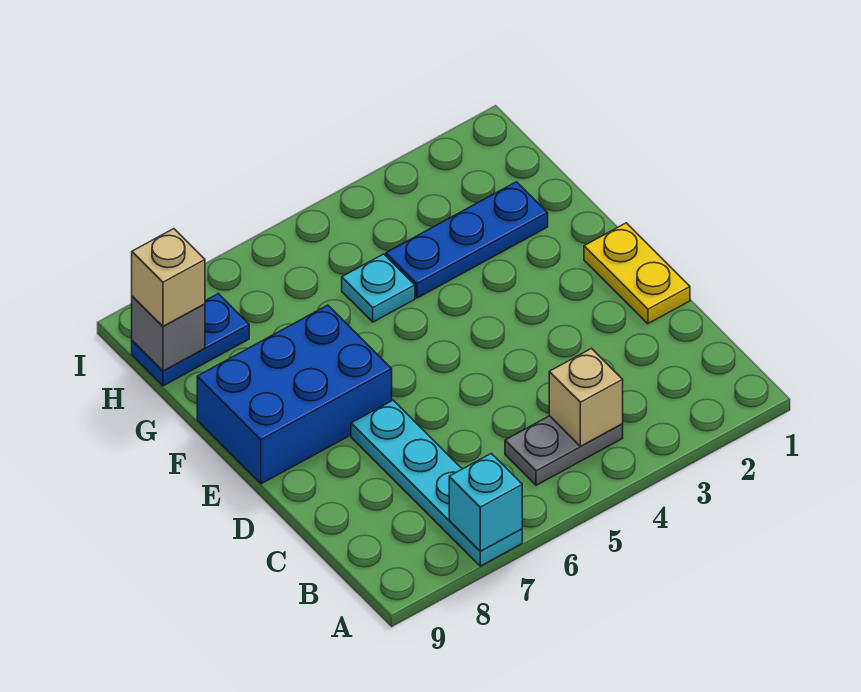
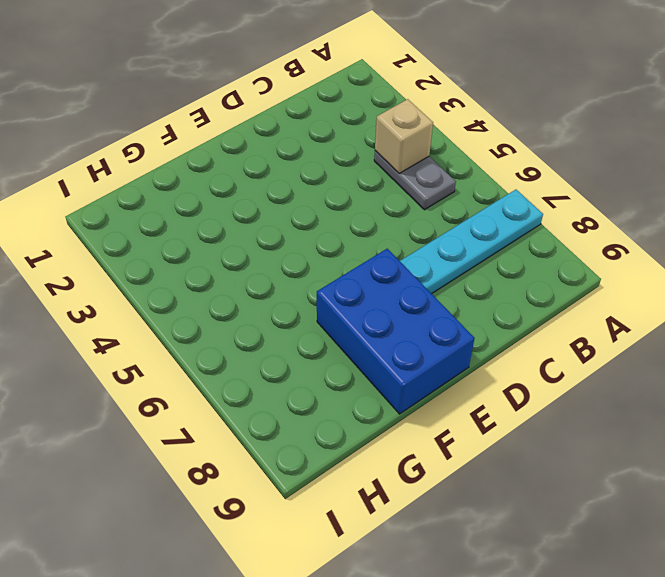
none -> yellow plate D1:E1 level 1
none -> blue plate G2:G4 level 1

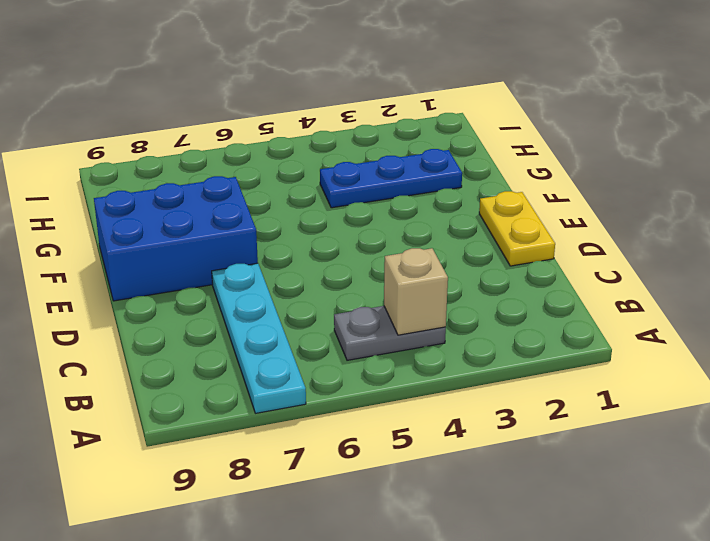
none -> cyan plate G5 level 1
none -> blue plate H8:H9 level 1

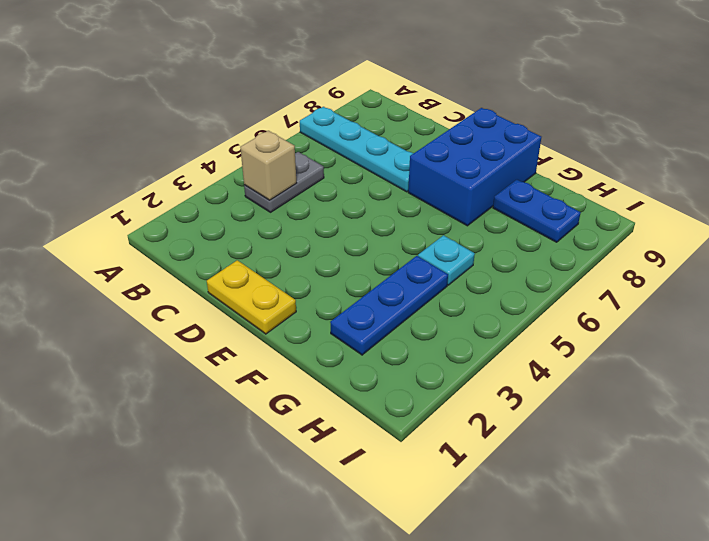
blue plate G8:H8 level 1 -> blue plate H8:H9 level 1
none -> cyan brick A7 level 2
none -> grey brick H9 level 2

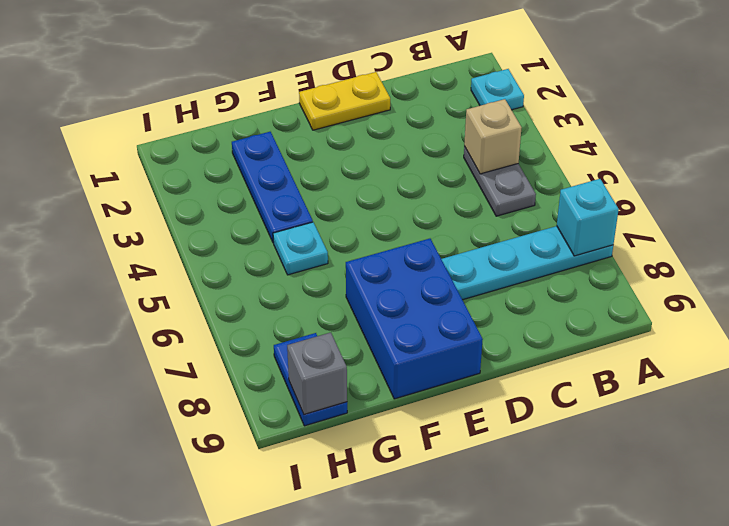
cyan plate A2 level 1 -> none
none -> tan brick H9 level 3

